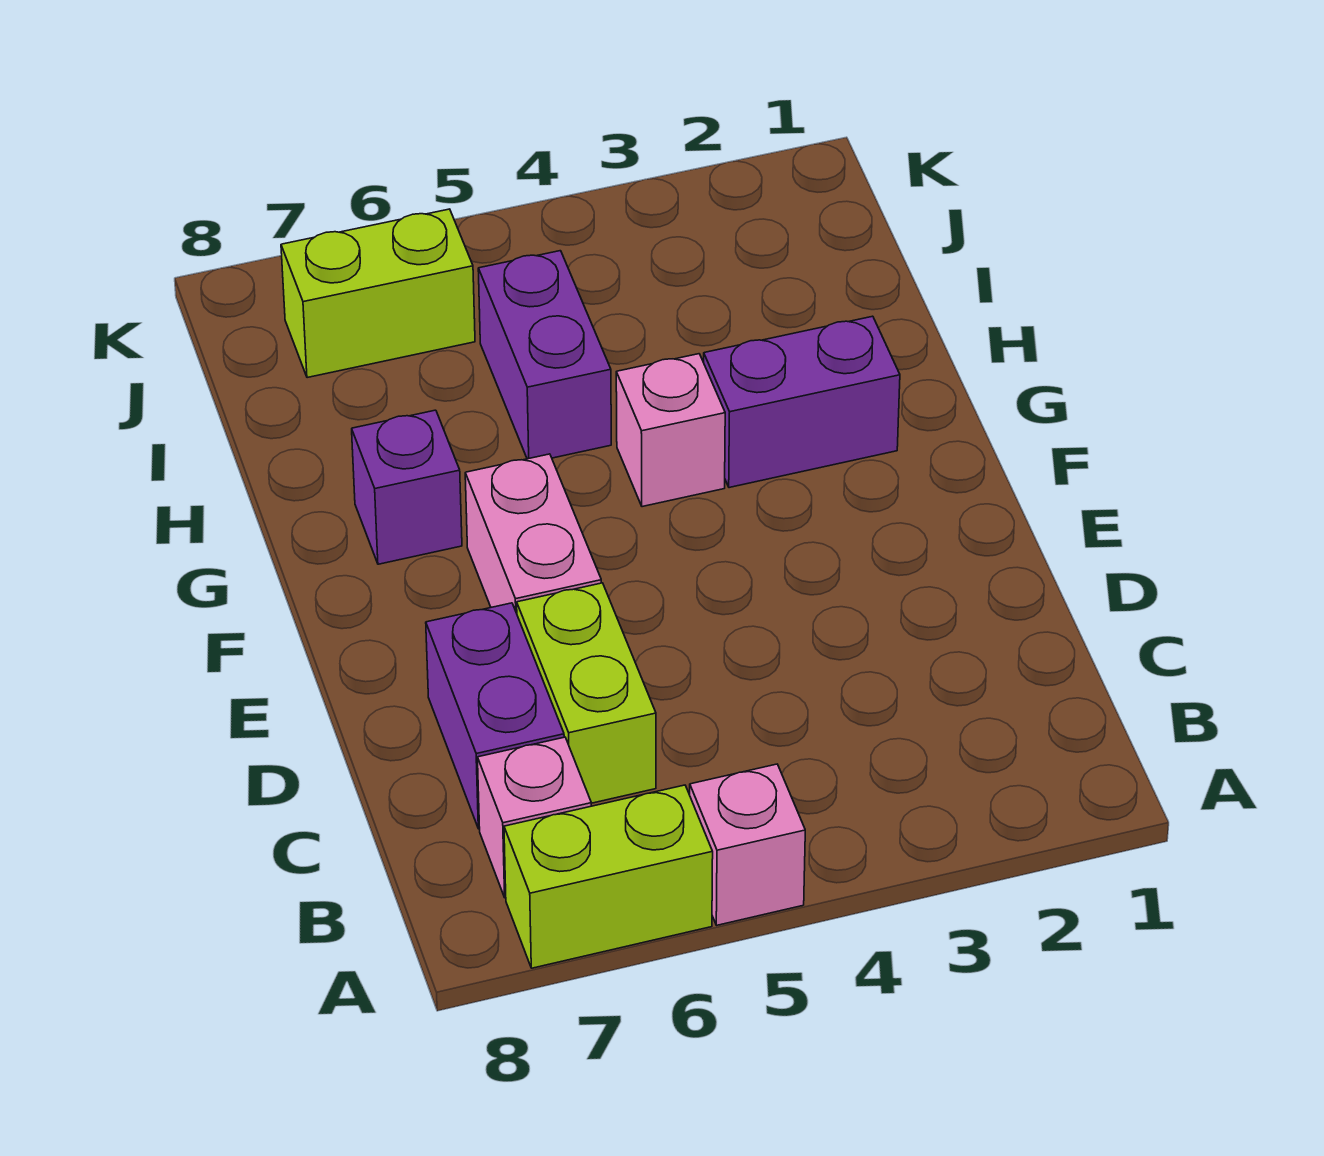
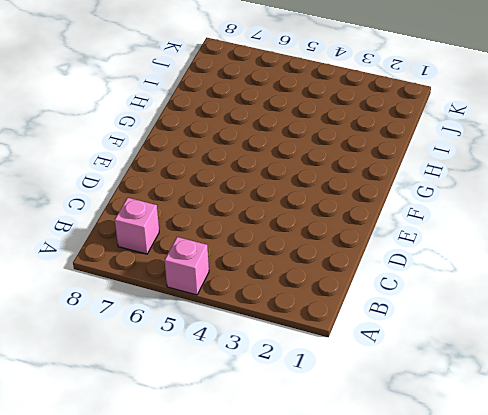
none -> lime brick A6:A7 level 1
none -> lime brick C6:D6 level 1

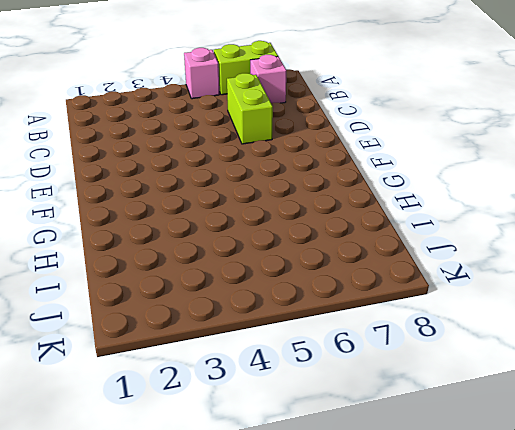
none -> purple brick C7:D7 level 1
none -> pink brick E6:F6 level 1

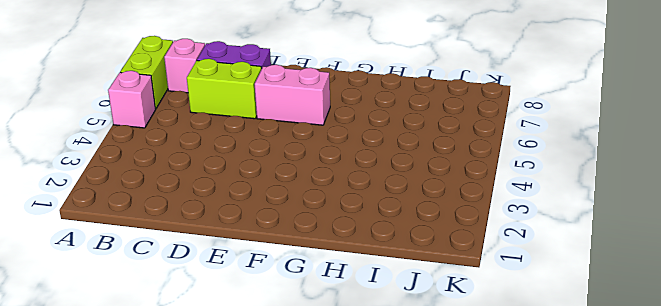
none -> purple brick G2:G3 level 1
none -> pink brick G4 level 1

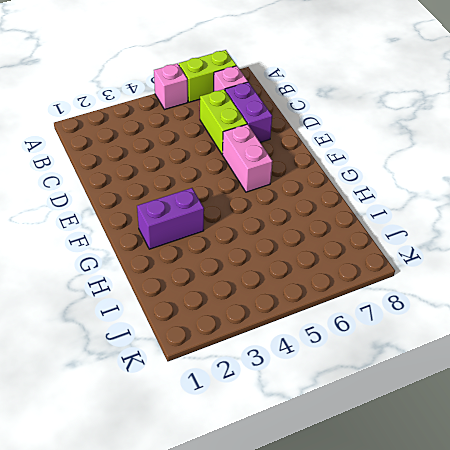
none -> pink brick G4 level 1
none -> purple brick G7 level 1

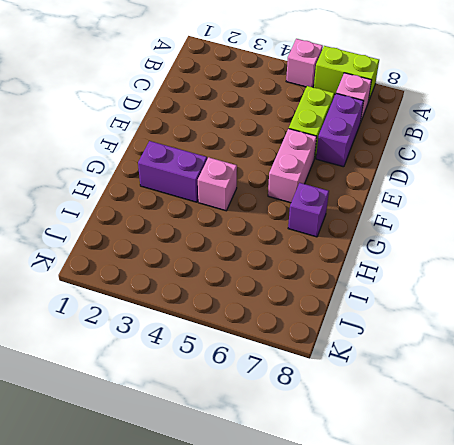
none -> purple brick H5:I5 level 1
none -> lime brick J6:J7 level 1

